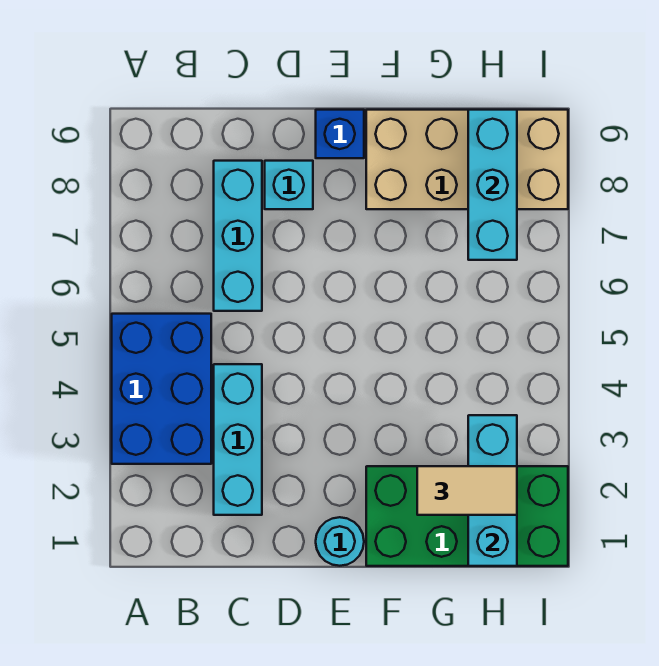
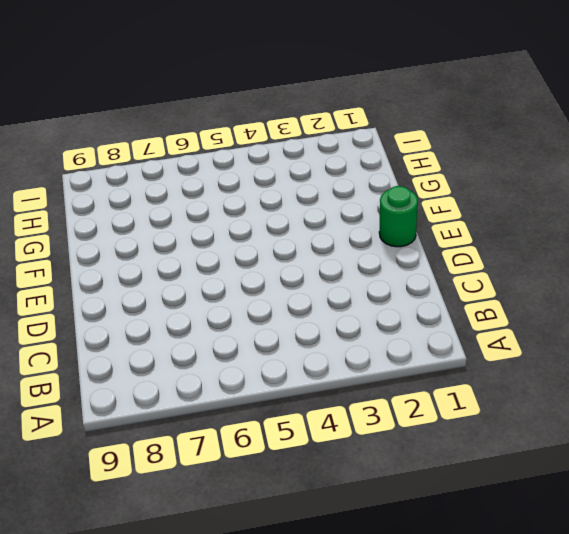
green round brick E1 level 1 -> cyan round brick E1 level 1
none -> blue brick A3:B5 level 1
none -> cyan brick C2:C4 level 1

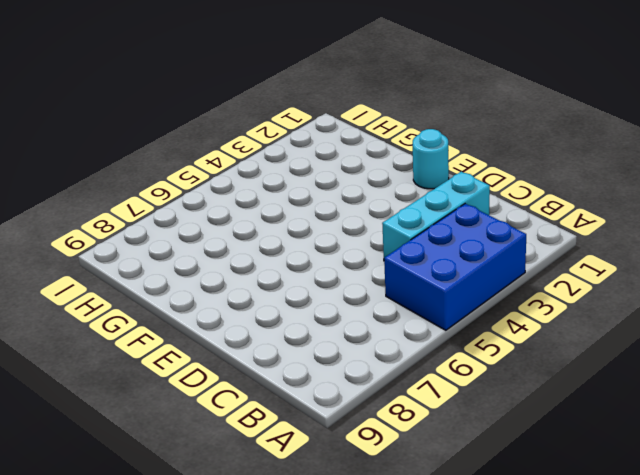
none -> cyan brick C6:C8 level 1
none -> cyan brick D8 level 1

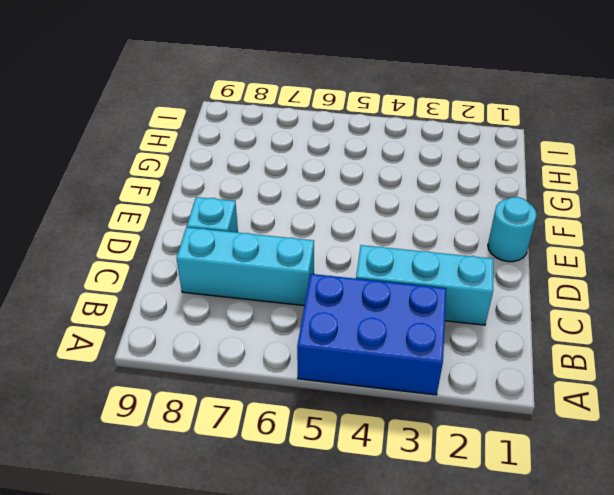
none -> blue brick E9 level 1
none -> green brick F1:I2 level 1

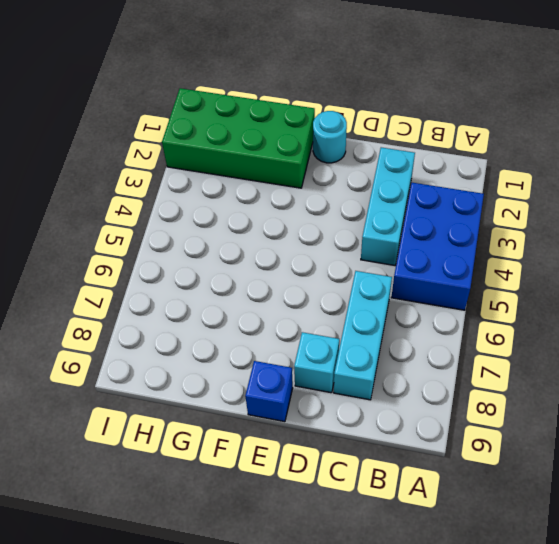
none -> tan brick F8:I9 level 1
none -> cyan brick H1:H3 level 2

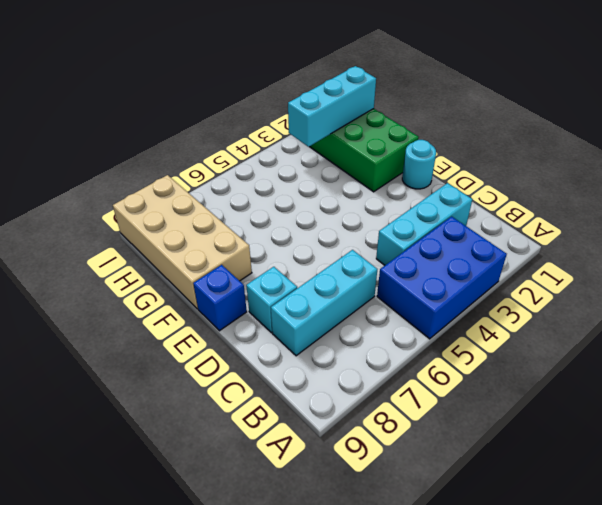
none -> cyan brick H7:H9 level 2
none -> tan tile G2:H2 level 3

